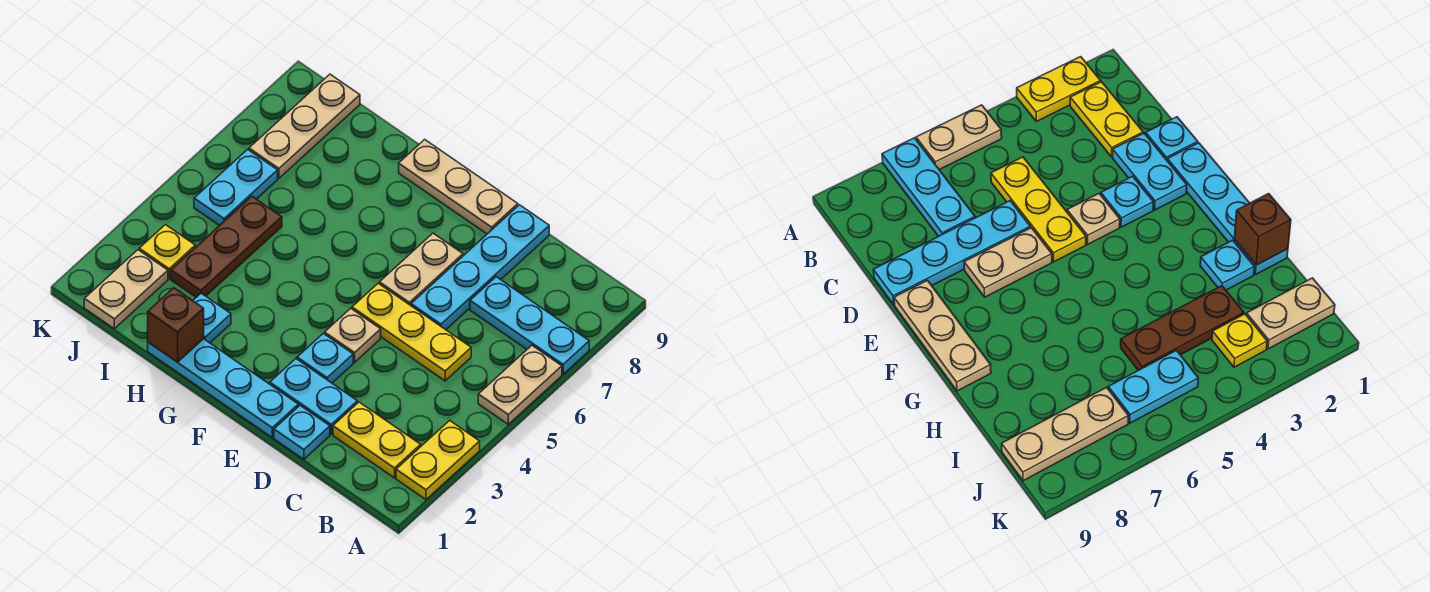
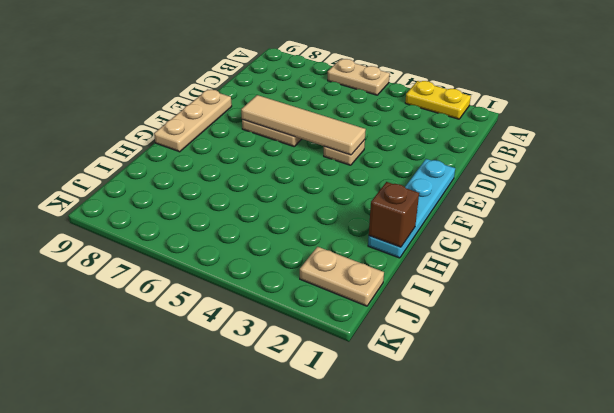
tan tile E4:E7 level 2 -> none
none -> cyan plate A7:C7 level 1
none -> yellow plate B2:C2 level 1
none -> yellow plate C5:E5 level 1

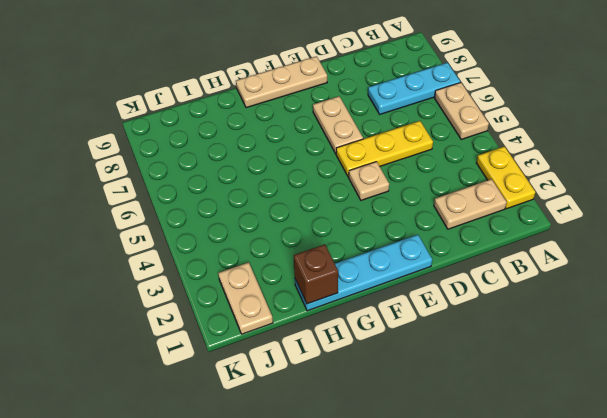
tan plate B2:C2 level 1 -> yellow plate B2:C2 level 1
none -> cyan plate D1 level 1
none -> cyan plate D2:E2 level 1
none -> cyan plate D6:D9 level 1

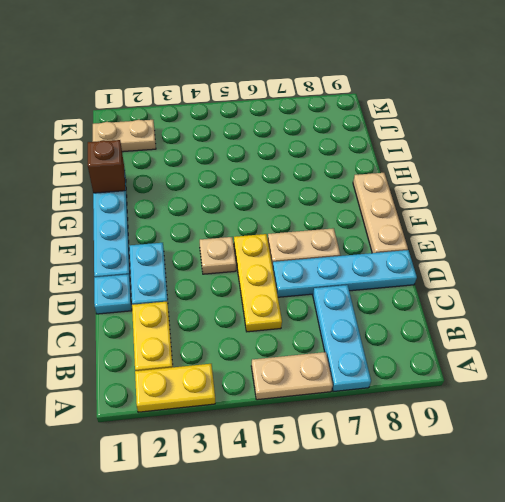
none -> cyan plate E3 level 1
none -> cyan plate H2 level 1
none -> brown plate I3:I5 level 1

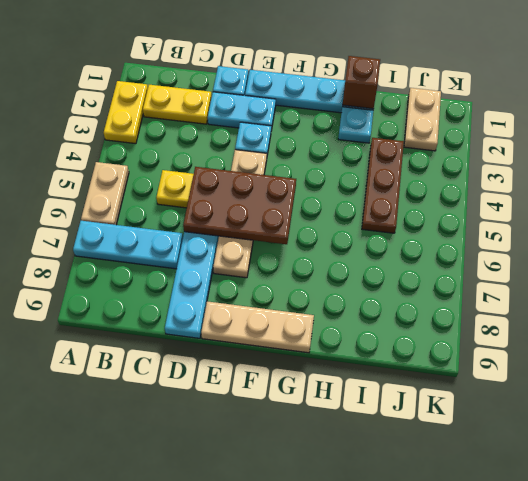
brown plate D5:F6 level 2 -> none
none -> yellow plate J3 level 1
none -> cyan plate J5:J6 level 1
none -> tan plate J7:J9 level 1

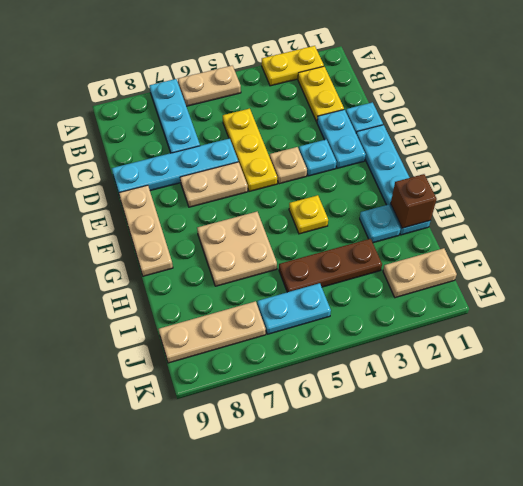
yellow plate G4 level 1 -> yellow plate J3 level 1
tan plate G6:H7 level 1 -> none

